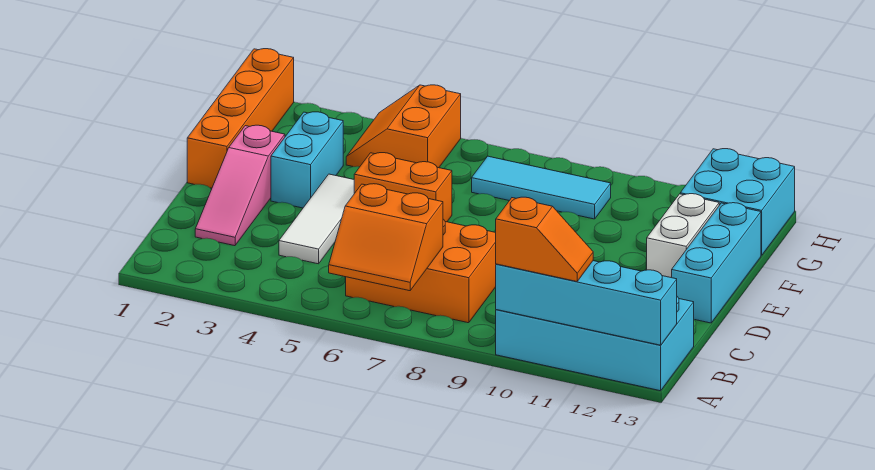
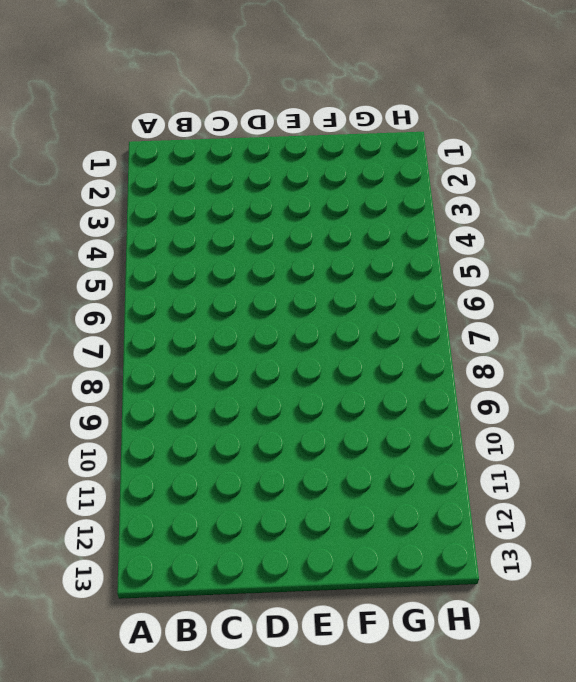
none -> cyan brick A10:B13 level 1
none -> orange brick B6:C8 level 1
none -> pink slope C2:E2 level 1 top E

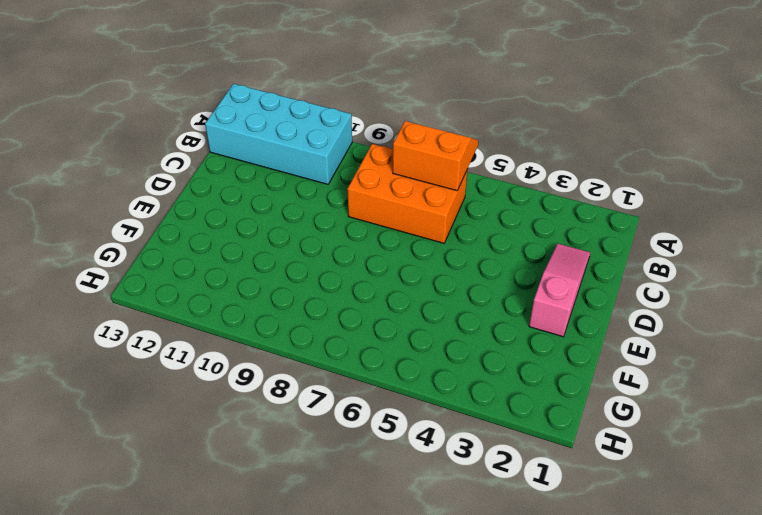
none -> white tile C4:E4 level 1
none -> cyan brick D13:F13 level 1
none -> orange brick E1:H1 level 1

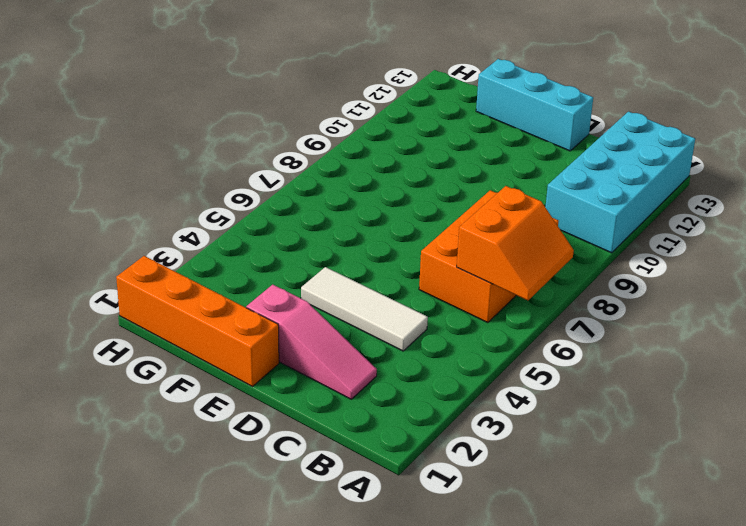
none -> cyan brick E3:F3 level 1
none -> orange brick E5:E6 level 1
none -> white brick E12:F12 level 1

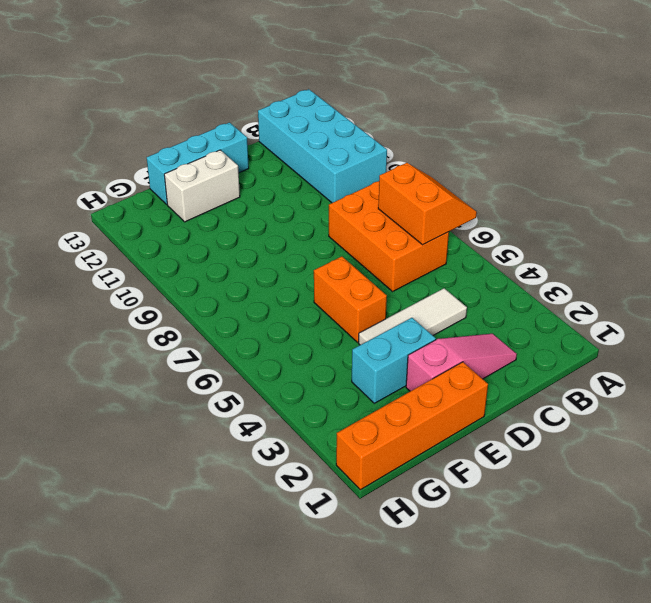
none -> orange slope G4:H5 level 1 top 5
none -> cyan tile G7:G9 level 1
none -> cyan brick G12:H13 level 1

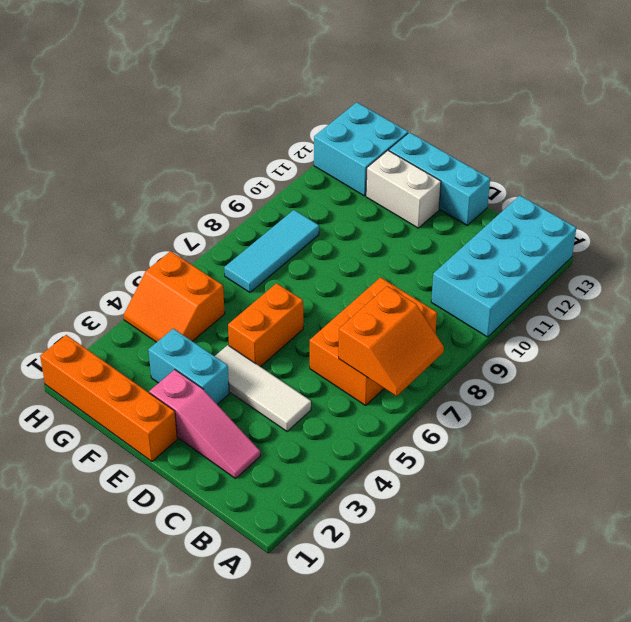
none -> cyan brick A10:A13 level 2
none -> orange slope A10:A11 level 3 top 10

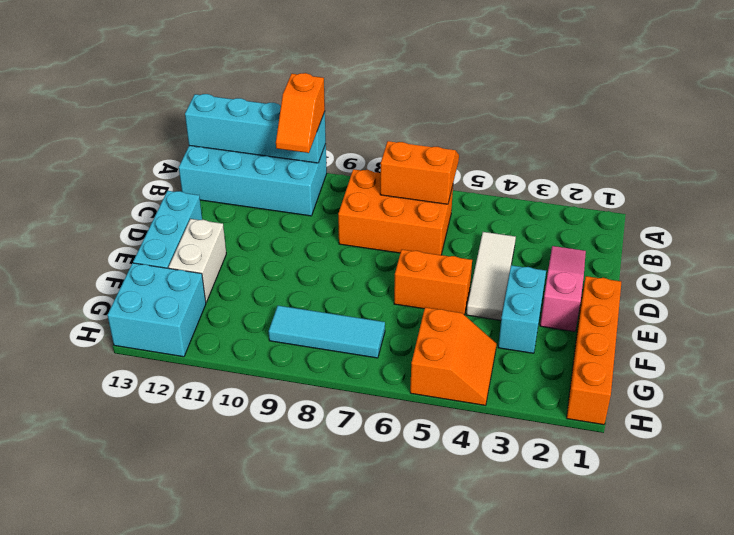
orange slope A10:B10 level 3 top A -> orange slope A10:A11 level 3 top 10

